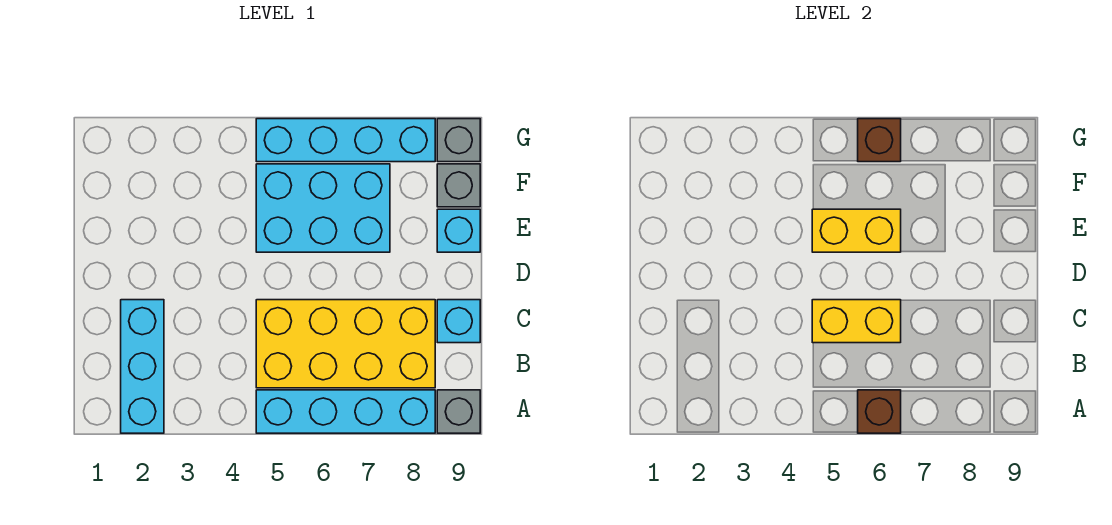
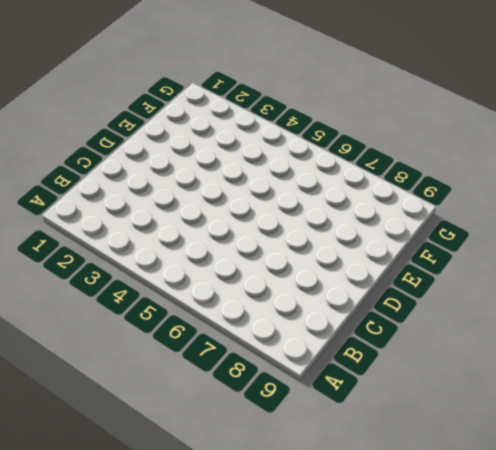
none -> cyan brick A2:C2 level 1
none -> cyan brick A5:A8 level 1
none -> grey brick A9 level 1

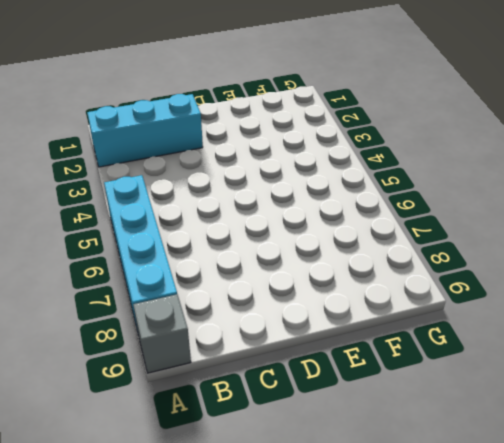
none -> yellow brick B5:C8 level 1
none -> cyan brick C9 level 1
none -> cyan brick E5:F7 level 1

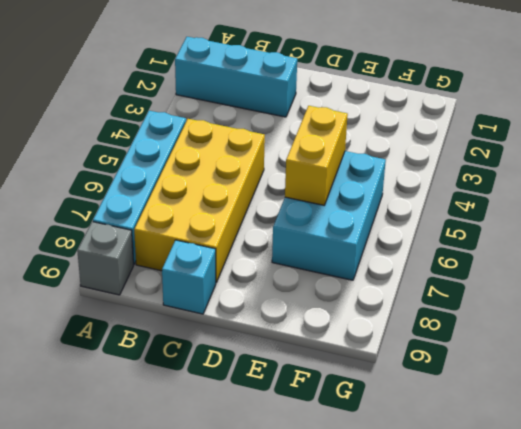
none -> cyan brick E9 level 1
none -> grey brick F9 level 1
none -> cyan brick G5:G8 level 1

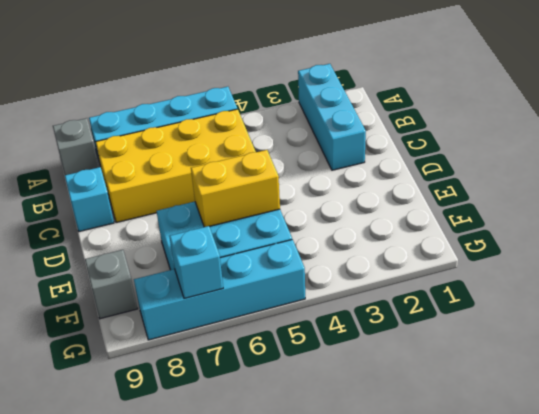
cyan brick G7 level 2 -> cyan brick E9 level 1
none -> grey brick G9 level 1
none -> brown brick A6 level 2
none -> yellow brick C5:C6 level 2

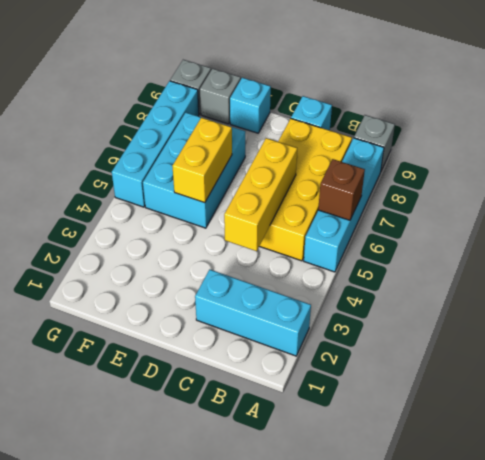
yellow brick C4:C6 level 2 -> yellow brick C5:C6 level 2
none -> brown brick G6 level 2

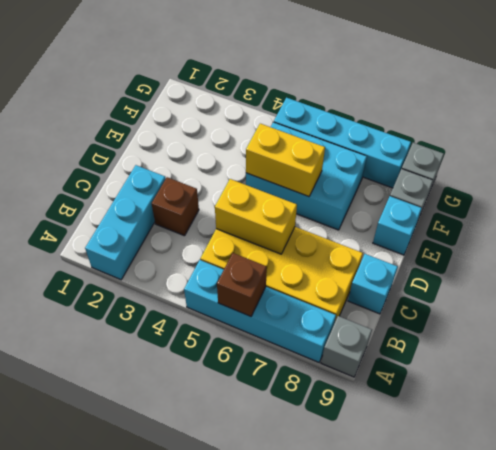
brown brick C3 level 1 -> brown brick G6 level 2

